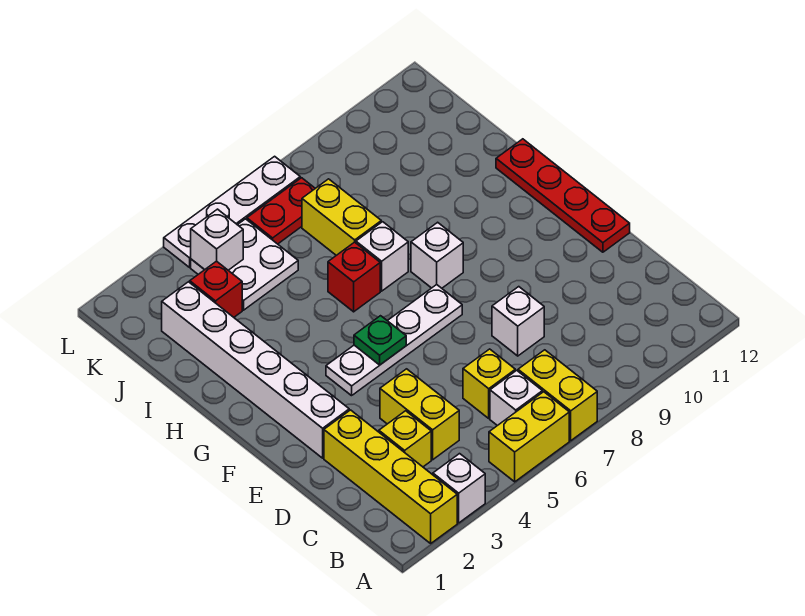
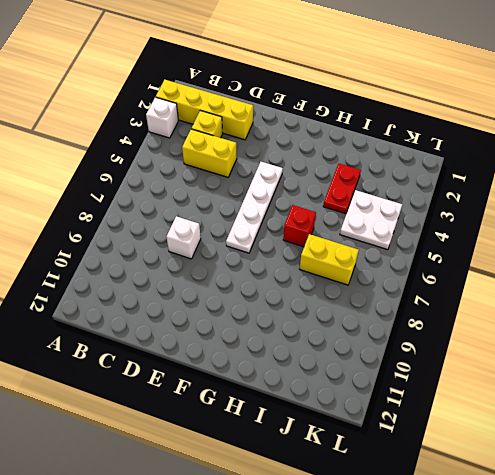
red plate I3:I4 level 1 -> red plate K6:K7 level 1
none -> yellow brick A5:A6 level 1
none -> yellow brick A7:B7 level 1
none -> white brick B6 level 1

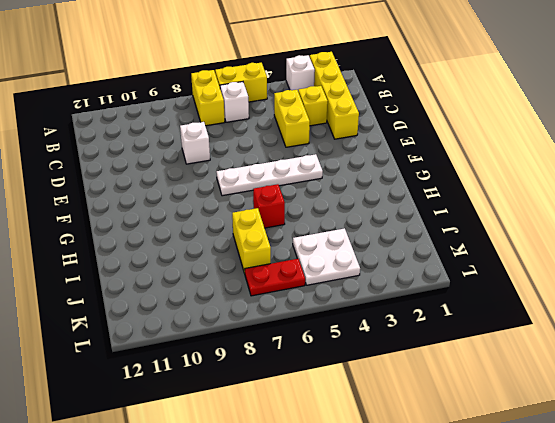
none -> yellow brick C6 level 1
none -> white brick E2:J2 level 1
none -> red plate E12:H12 level 1

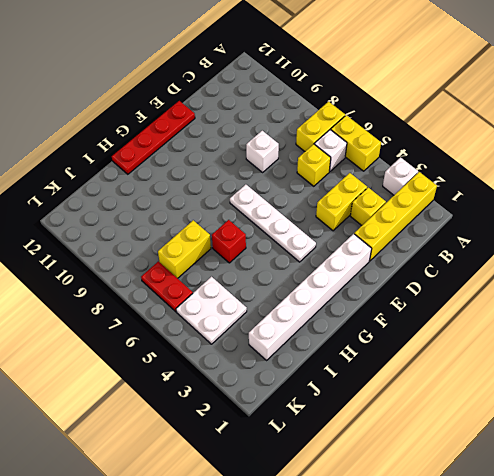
none -> white brick G8 level 1
none -> white brick H7 level 1
none -> red brick J3 level 1

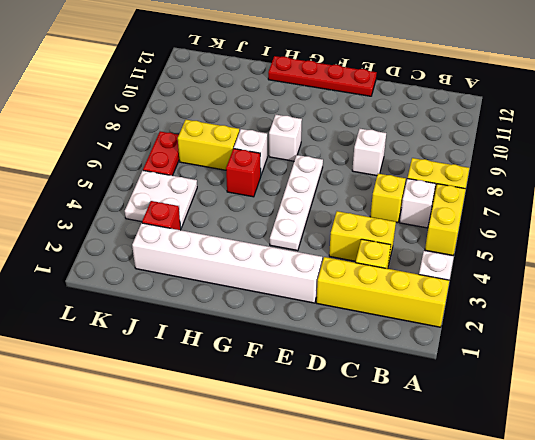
none -> white plate L4:L7 level 1
none -> green plate F5 level 2
none -> white brick K4 level 2

